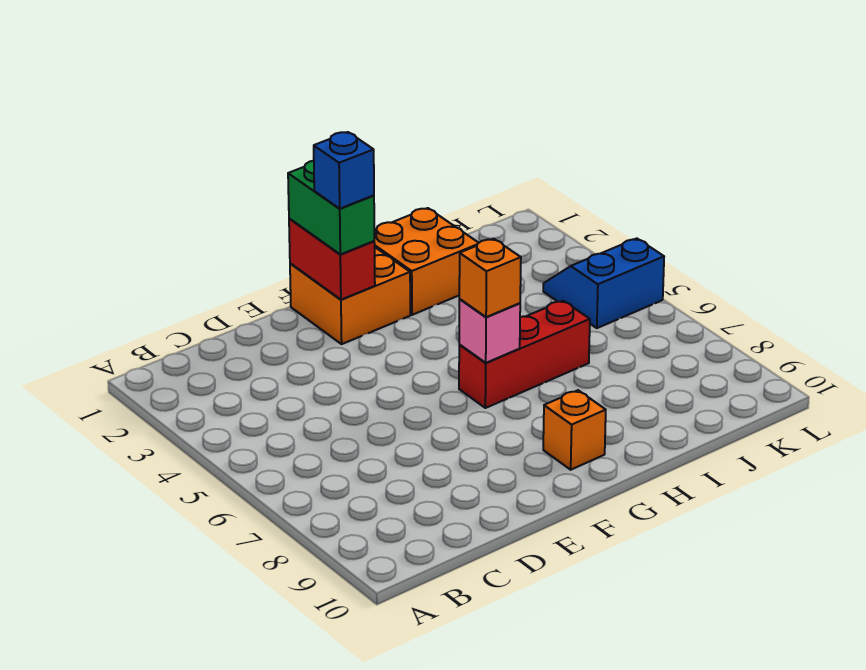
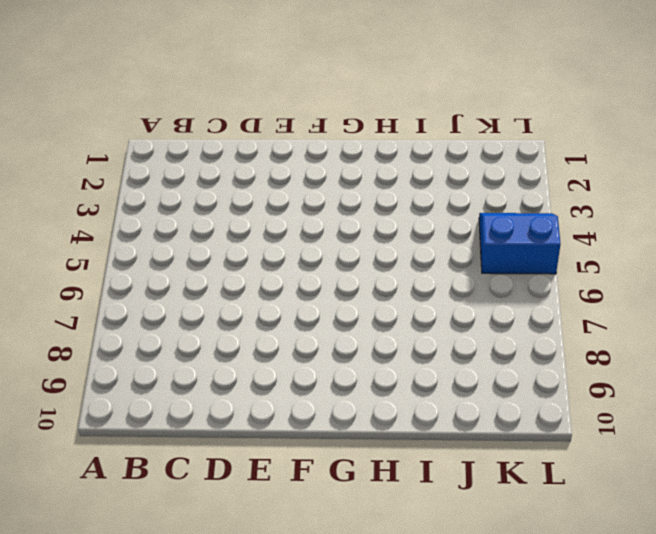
none -> orange brick F1:G2 level 1
none -> red brick G6:I6 level 1

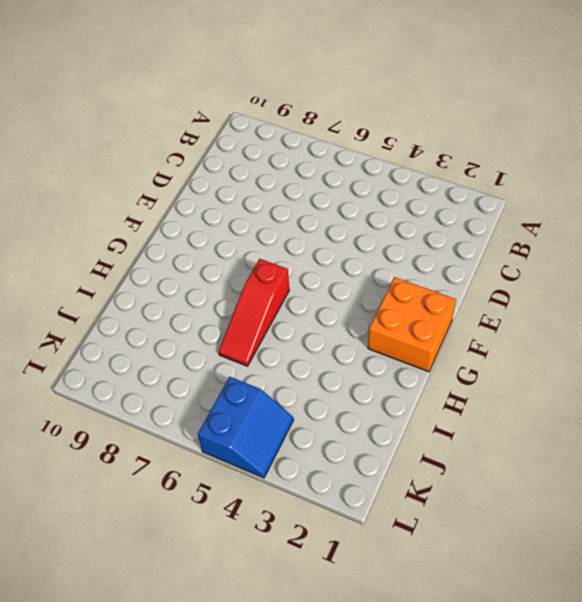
red slope G6:I6 level 1 top G -> red brick G6:I6 level 1
none -> orange brick G9 level 1
none -> orange brick H1:I2 level 1

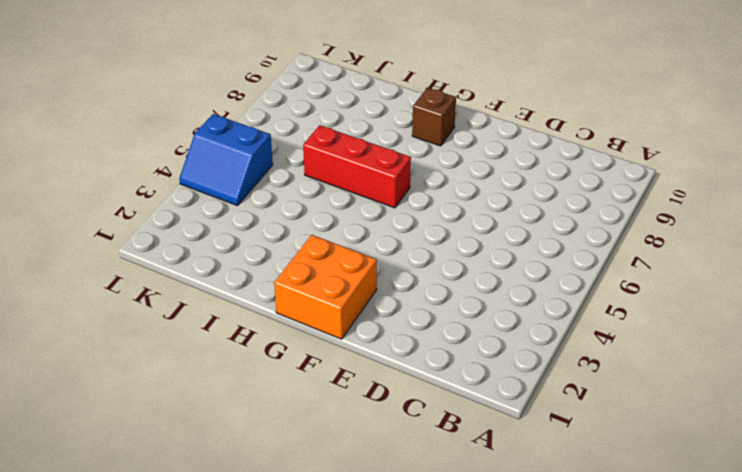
brown brick G9 level 1 -> orange brick G9 level 1
none -> orange brick H1:I2 level 1
none -> red brick F1:F2 level 2

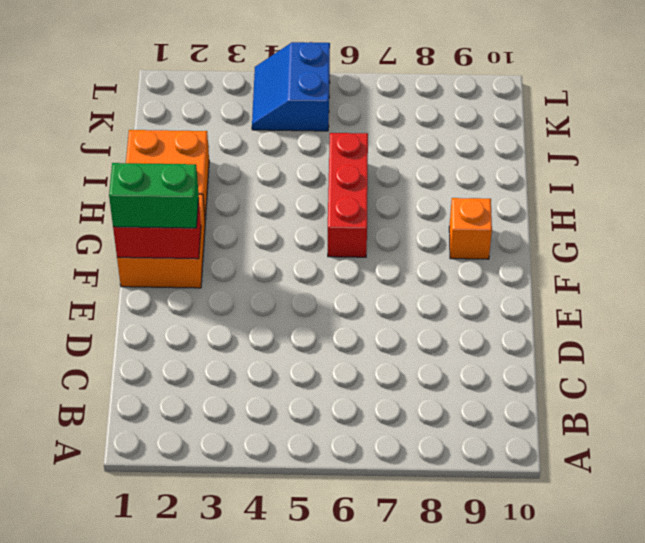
none -> pink brick G6 level 2
none -> orange brick G6 level 3

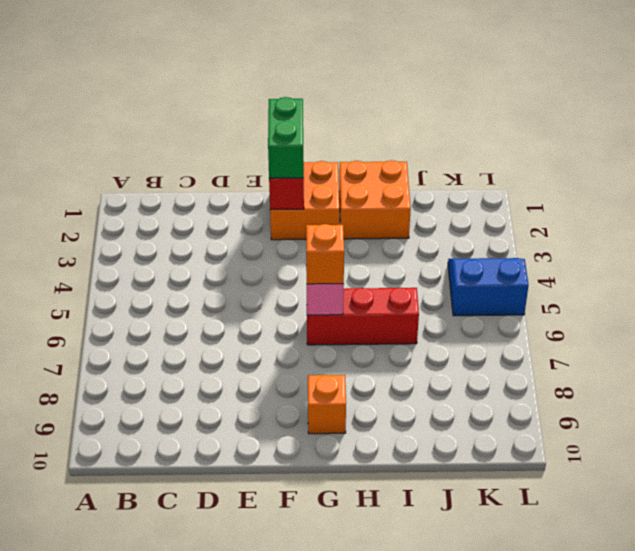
none -> blue brick F2 level 4

